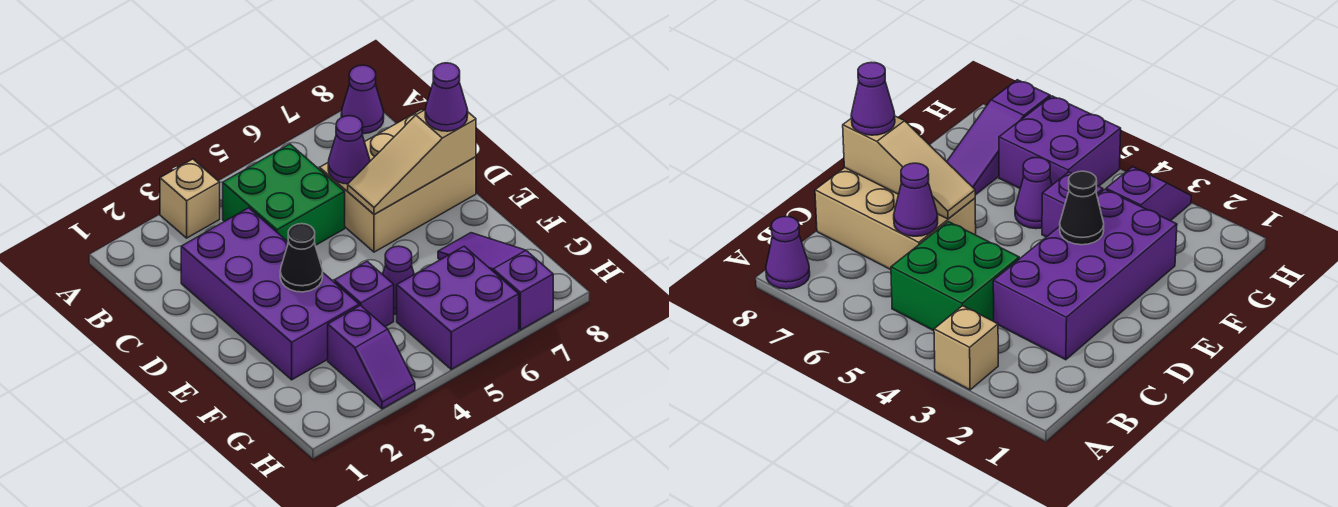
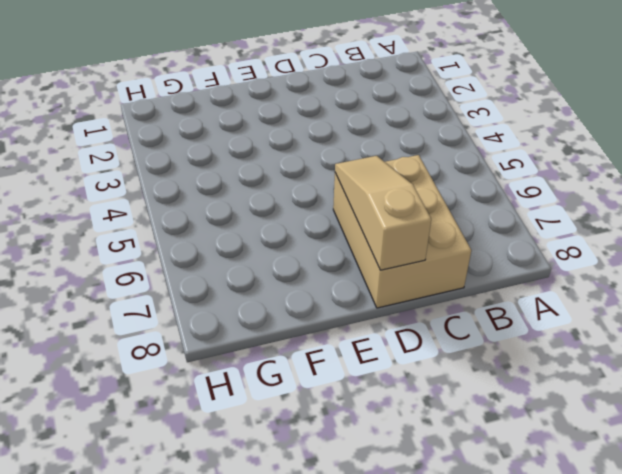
none -> tan brick A3 level 1
none -> purple cone A8 level 1
none -> green brick B4:C5 level 1

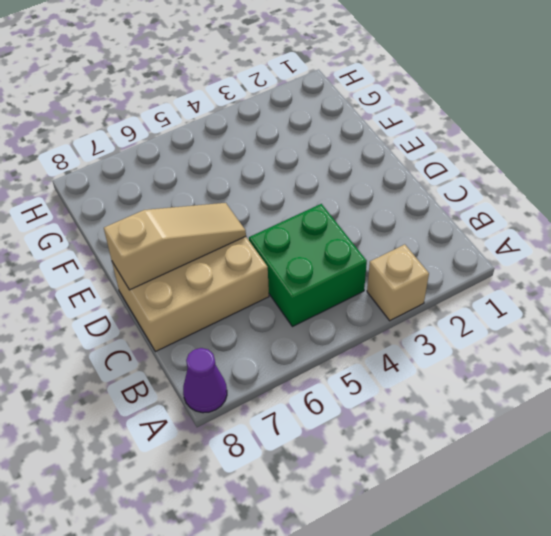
none -> purple brick C2:F3 level 1
none -> purple brick F4 level 1
none -> purple cone F5 level 1

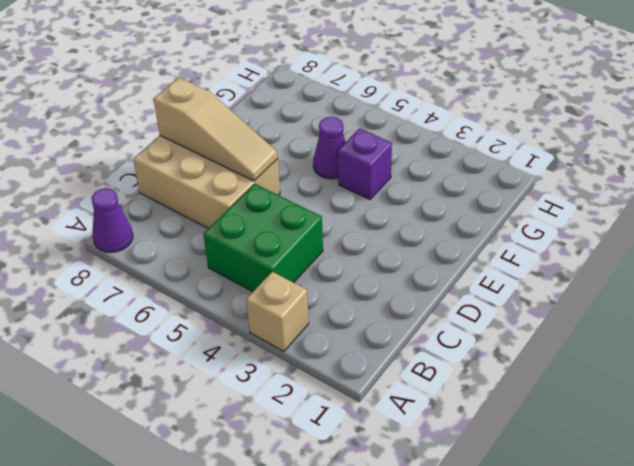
none -> purple brick C2:F3 level 1
none -> purple slope F7:H7 level 1 top H
none -> purple slope G3:H3 level 1 top G

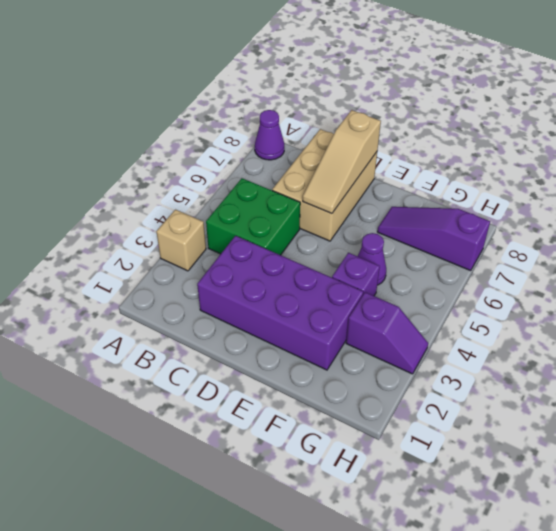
none -> purple brick G5:H6 level 1
none -> purple cone C6 level 2
none -> black cone E3 level 2

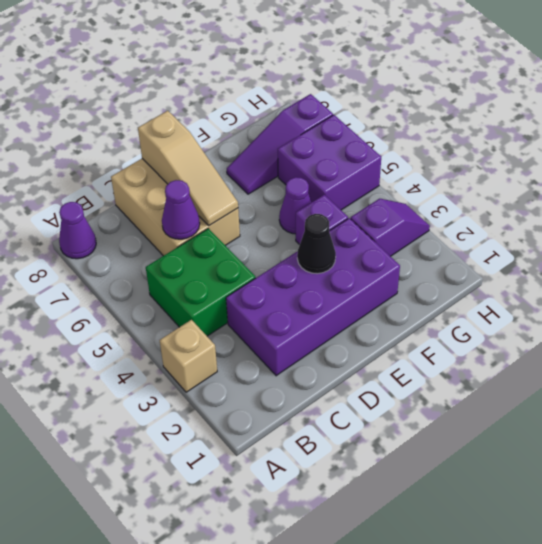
none -> purple cone D8 level 3

